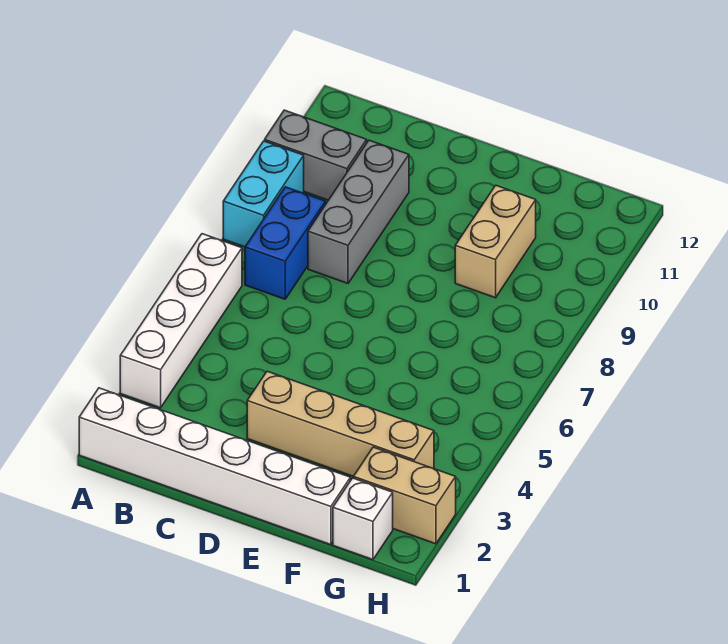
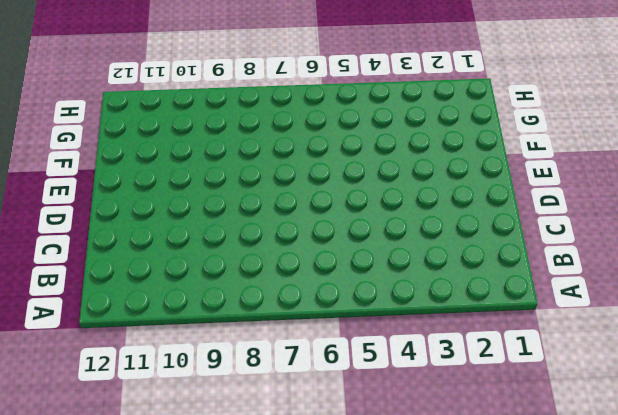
none -> white brick A1:F1 level 1
none -> white brick A3:A6 level 1

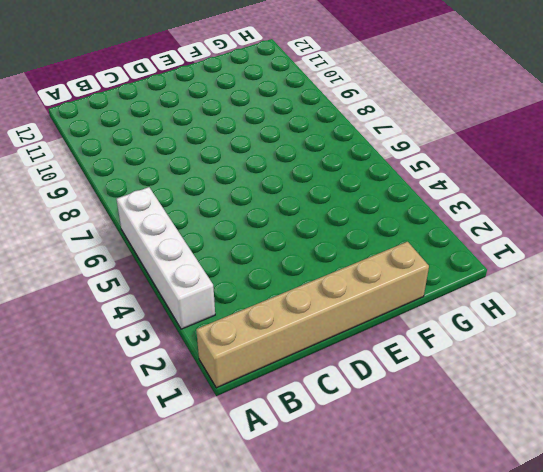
tan brick A1:F1 level 1 -> white brick A1:F1 level 1
none -> cyan brick A8:A9 level 1
none -> grey brick A10:B10 level 1

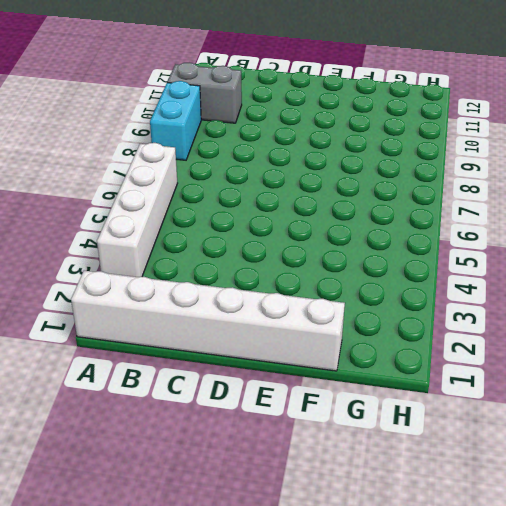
none -> blue brick B7:B8 level 1
none -> grey brick C8:C10 level 1

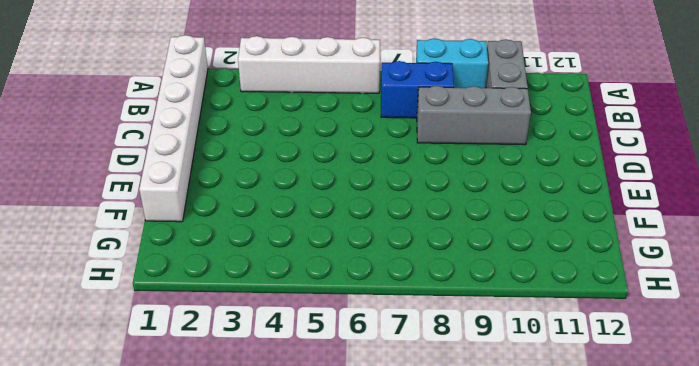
none -> tan brick D3:G3 level 1
none -> tan brick F9:F10 level 1

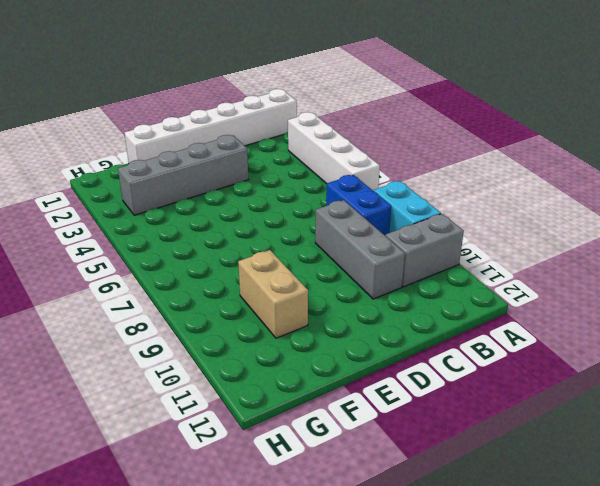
grey brick D3:G3 level 1 -> tan brick D3:G3 level 1
none -> white brick G1 level 1
none -> tan brick G2:H2 level 1

